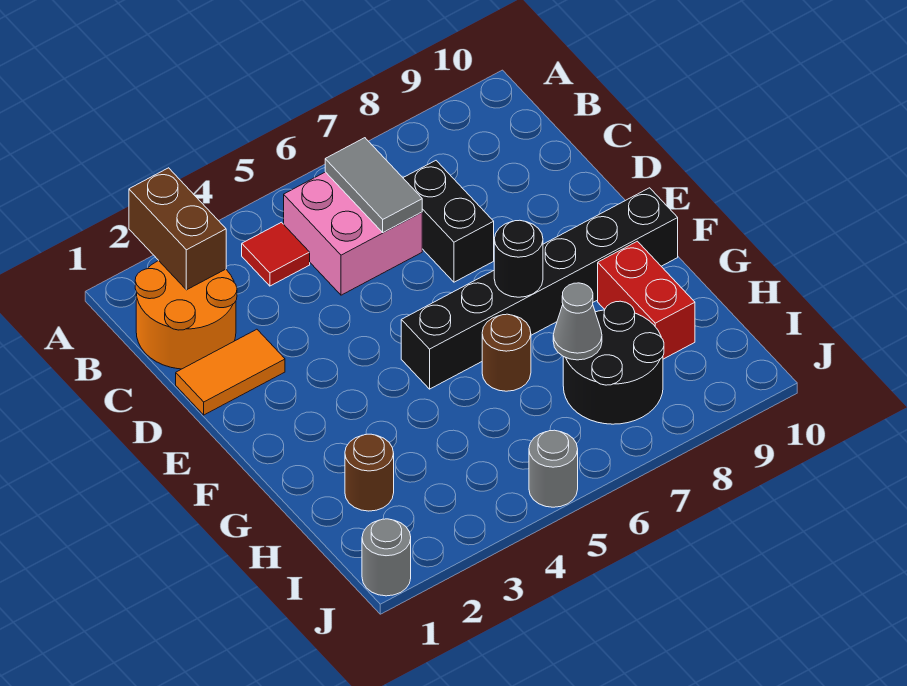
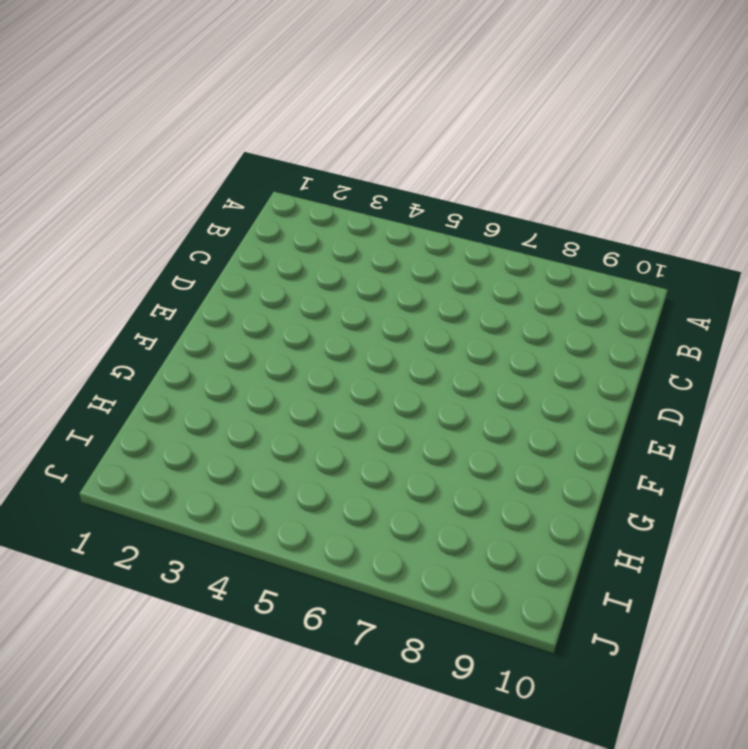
none -> orange round brick B1:C2 level 1
none -> red tile B4 level 1
none -> pink brick B5:C6 level 1

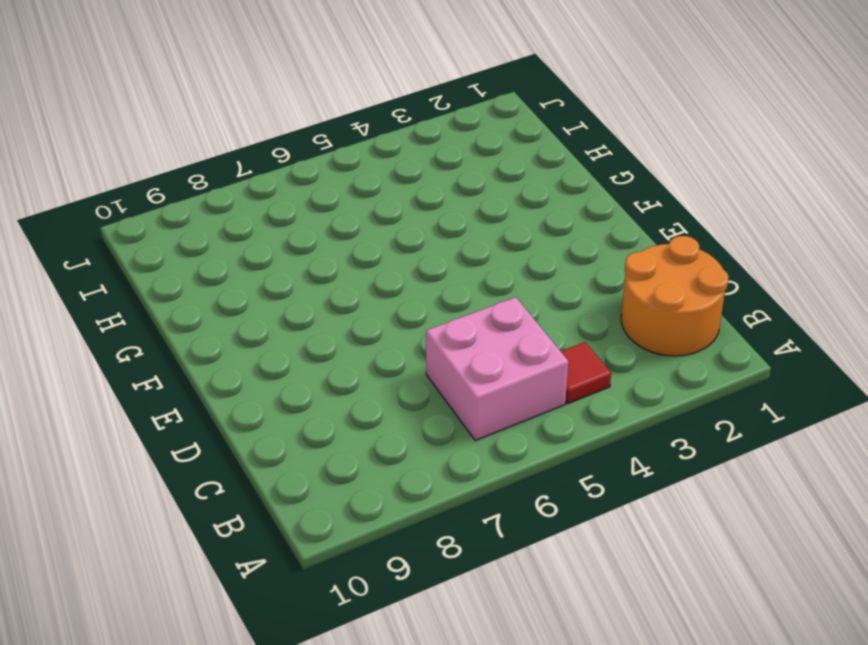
none -> black brick C7:D7 level 1
none -> orange tile D1:D2 level 1
none -> black brick F5:F10 level 1

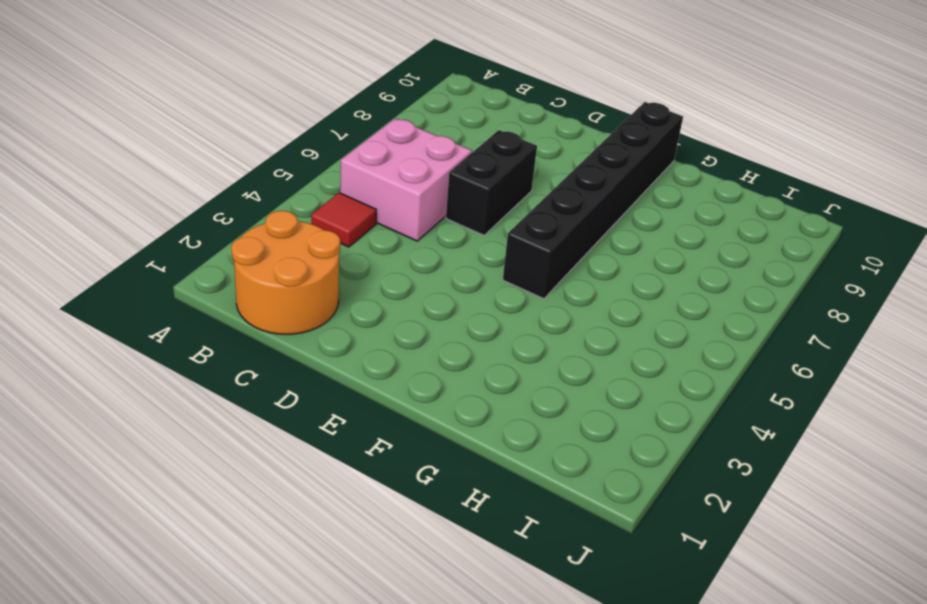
black brick D6:D7 level 1 -> black brick C7:D7 level 1
none -> orange tile D1:D2 level 1
none -> brown round brick G6 level 1
none -> red brick G9:H9 level 1

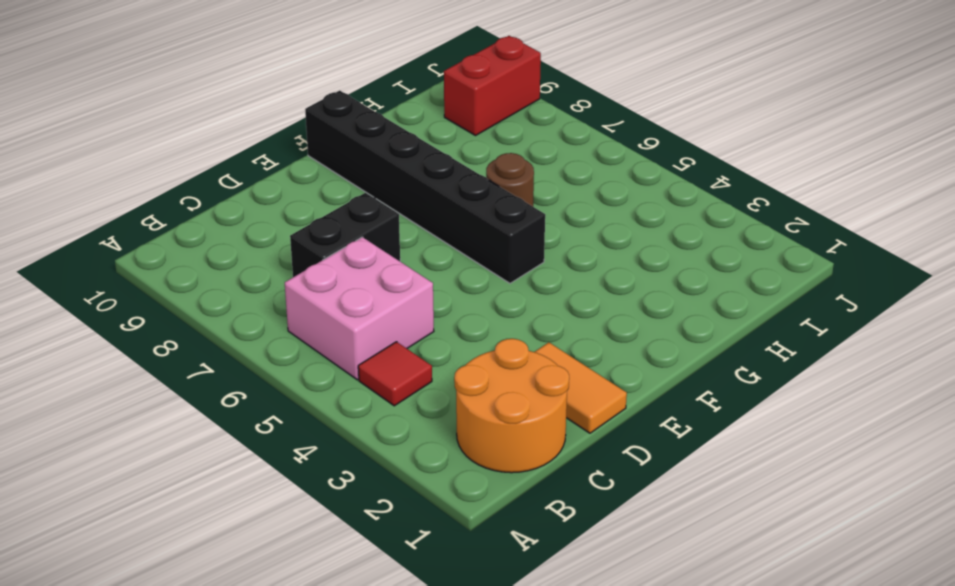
red brick I9:J9 level 1 -> red brick G9:H9 level 1
none -> brown round brick H2 level 1
none -> black round brick H7:I8 level 1
none -> grey round brick J1 level 1

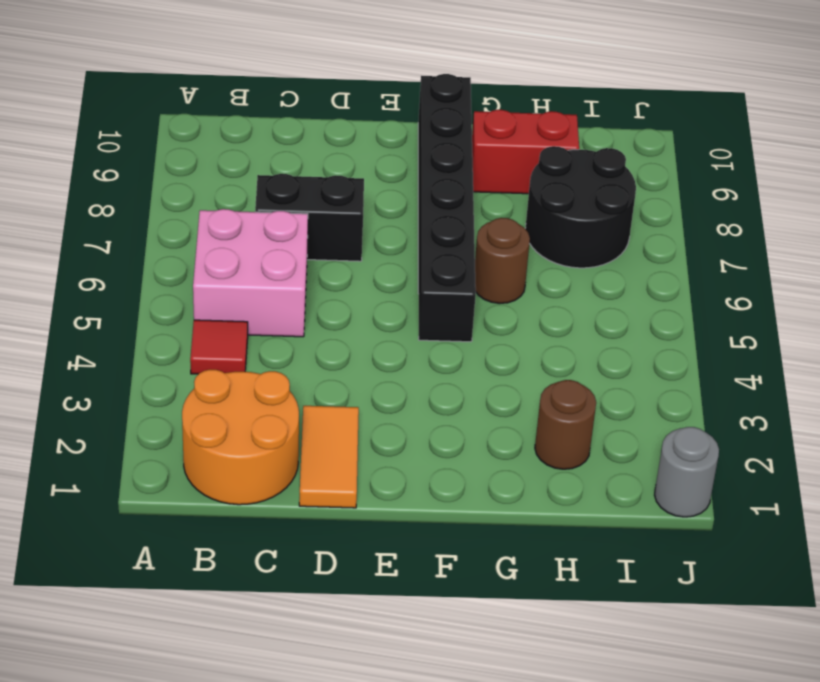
none -> grey round brick J5 level 1
none -> brown brick A2:B2 level 2
none -> grey tile B6:C6 level 2

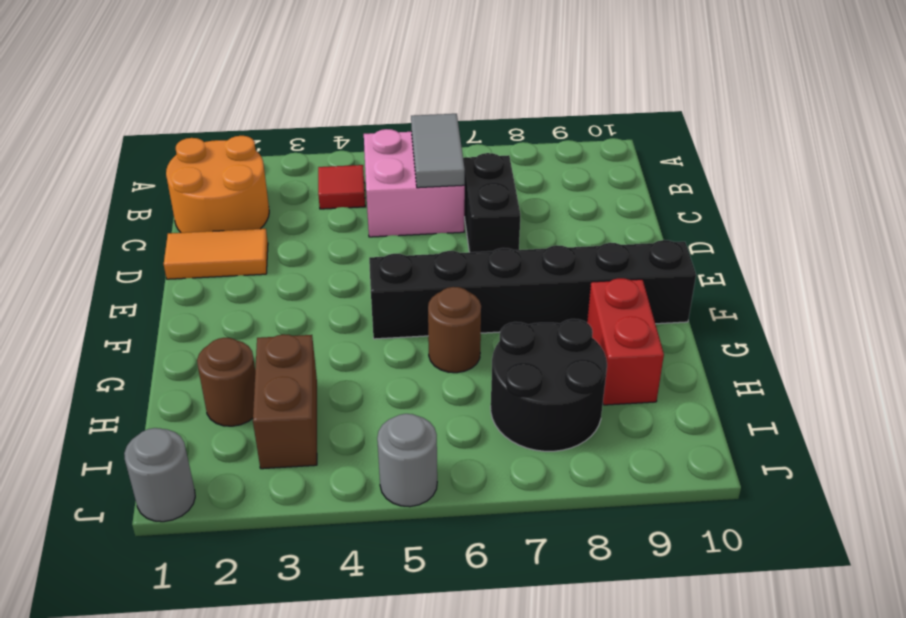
brown brick H3:I3 level 1 -> brown brick A2:B2 level 2
none -> black round brick F7 level 2
none -> grey cone H7 level 2

